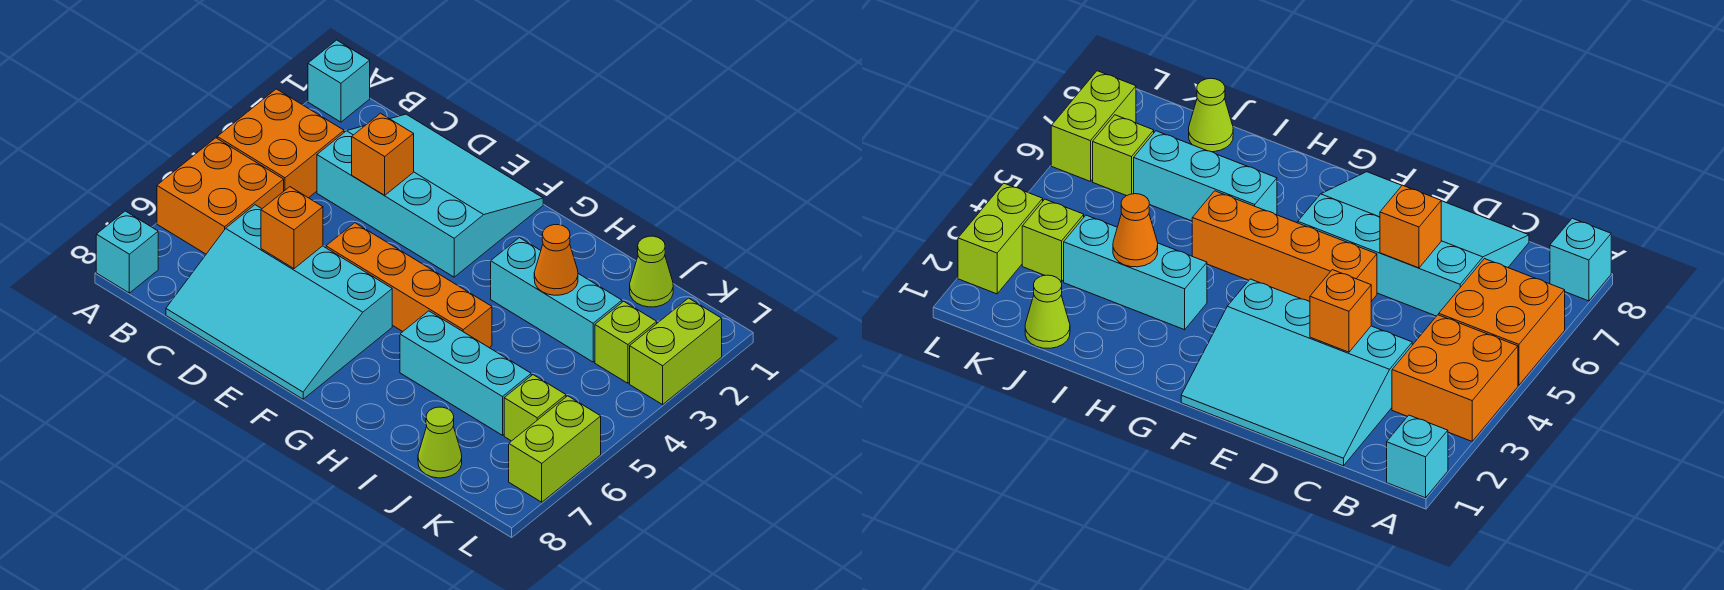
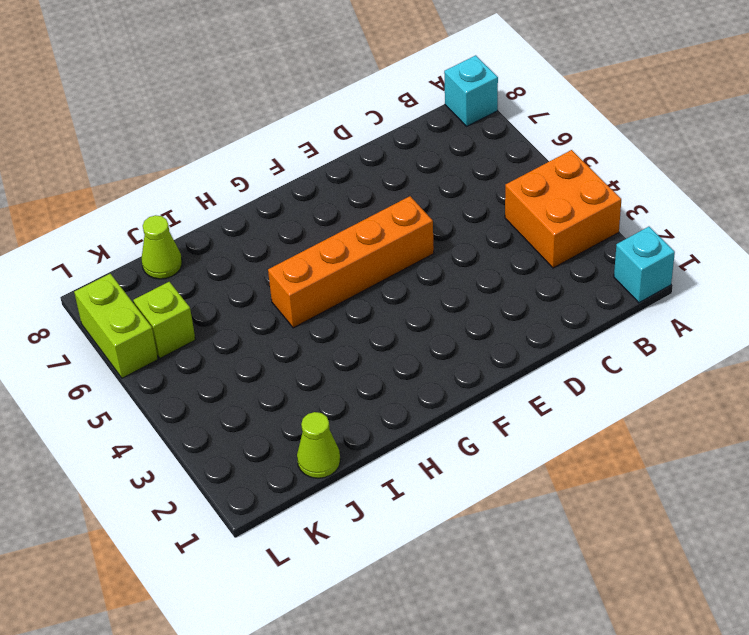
none -> orange brick A5:B6 level 1
none -> cyan slope C1:F3 level 1 top 3
none -> cyan slope C6:F8 level 1 top 6

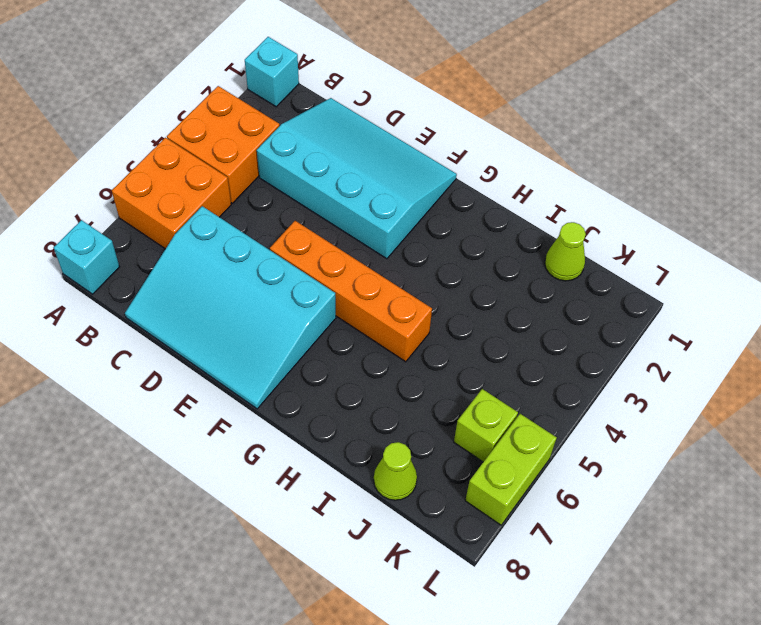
none -> cyan brick H3:J3 level 1
none -> cyan brick H6:J6 level 1
none -> lime brick K3 level 1

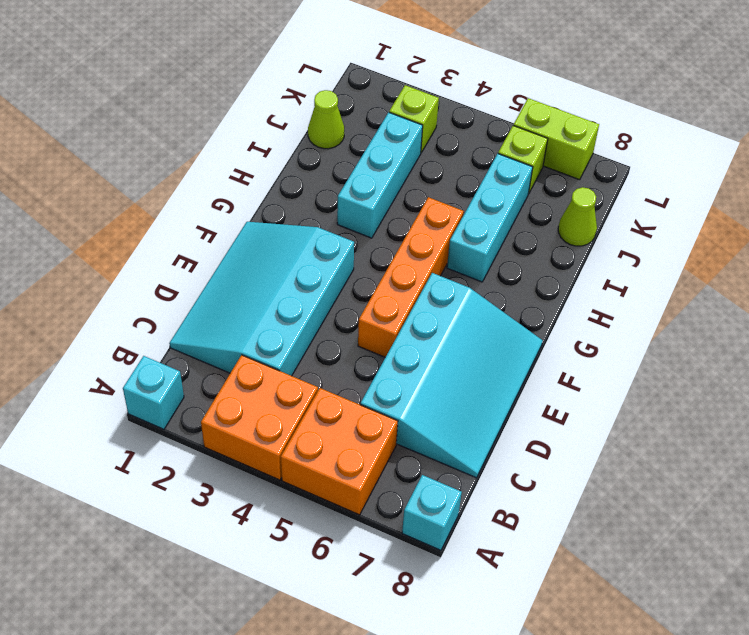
none -> lime brick L2:L3 level 1
none -> orange brick D3 level 2
none -> orange brick D6 level 2

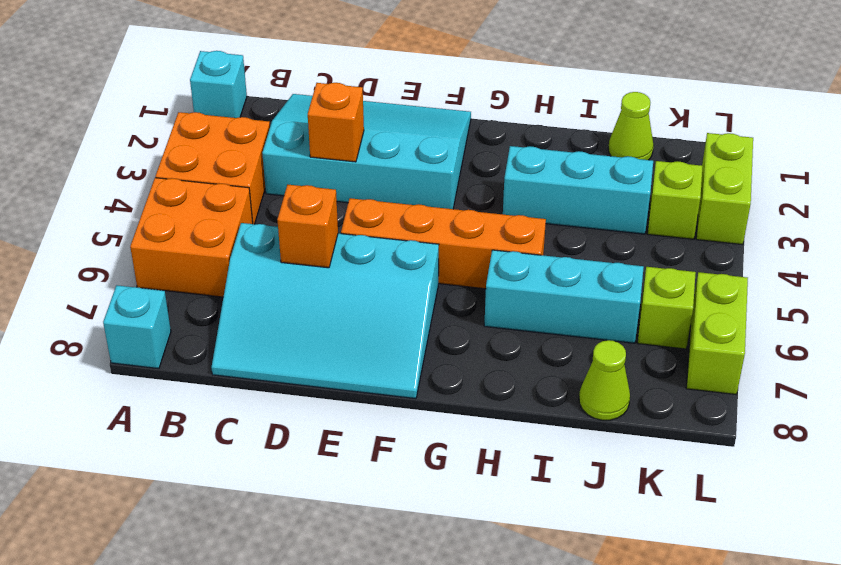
none -> orange cone I3 level 2

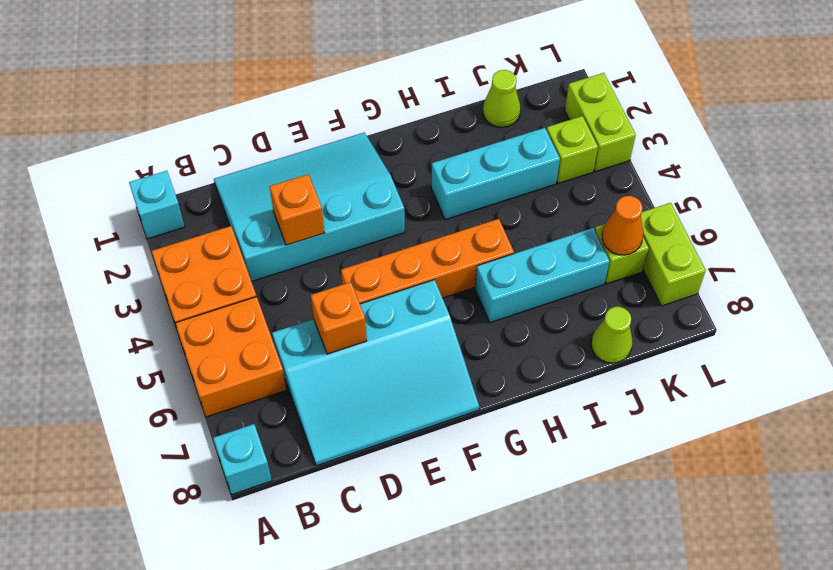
orange cone K6 level 2 -> orange cone I3 level 2

